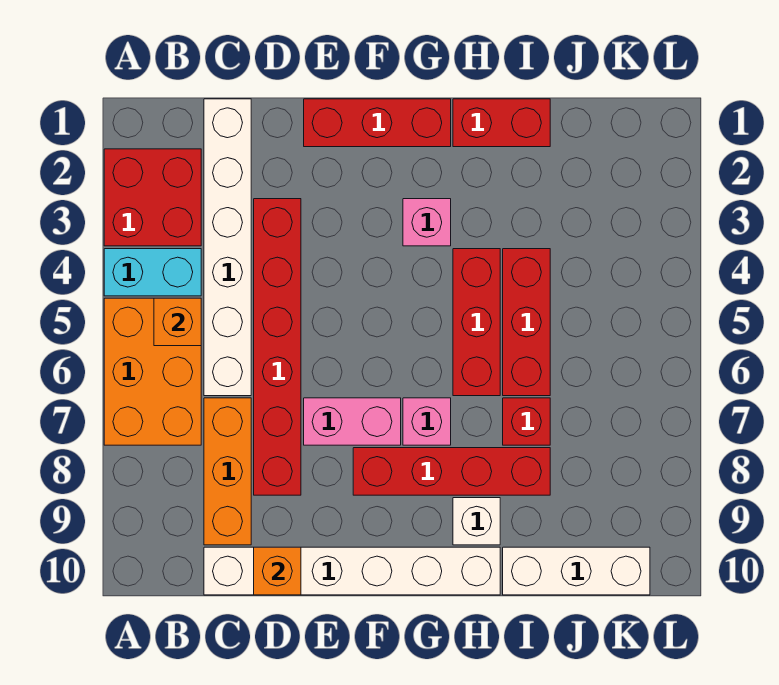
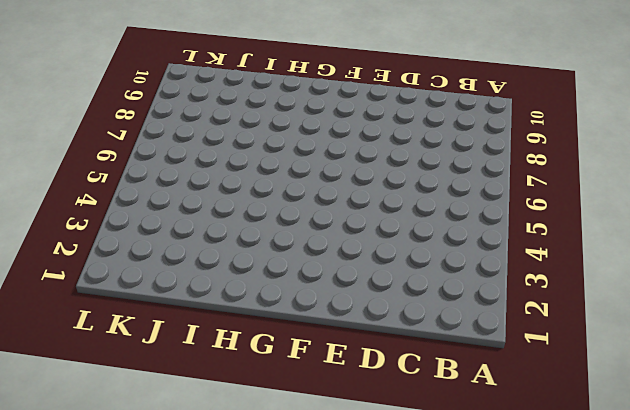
none -> red brick A2:B3 level 1
none -> cyan brick A4:B4 level 1
none -> orange brick A5:B7 level 1

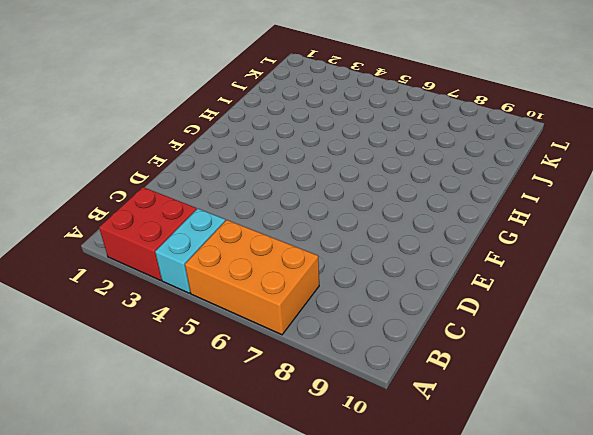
none -> white brick C1:C6 level 1
none -> orange brick C7:C9 level 1
none -> white brick C10:H10 level 1

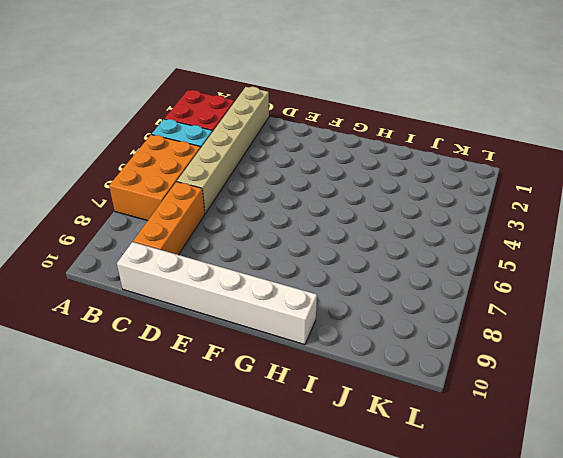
tan brick C1:C6 level 1 -> white brick C1:C6 level 1
none -> red brick D3:D8 level 1
none -> red brick E1:G1 level 1
none -> pink brick E7:F7 level 1

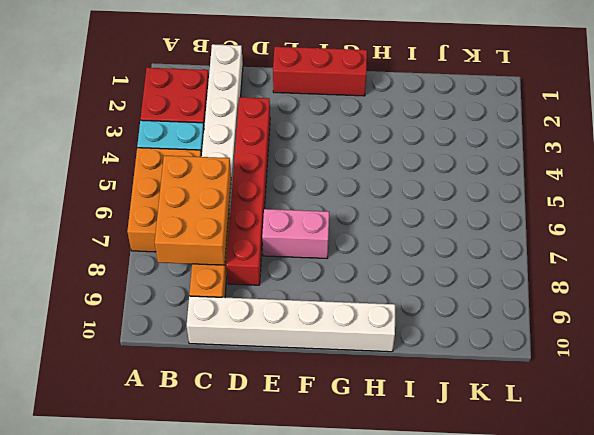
orange brick B6:C8 level 2 -> none
none -> red brick F8:I8 level 1
none -> pink brick G3 level 1
none -> pink brick G7 level 1

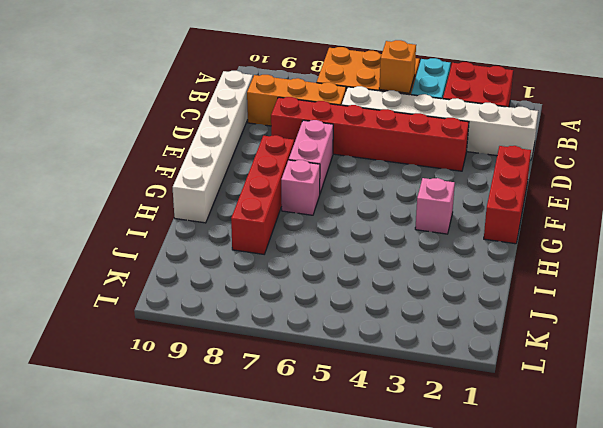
none -> red brick H1:I1 level 1
none -> red brick H4:H6 level 1
none -> white brick H9 level 1

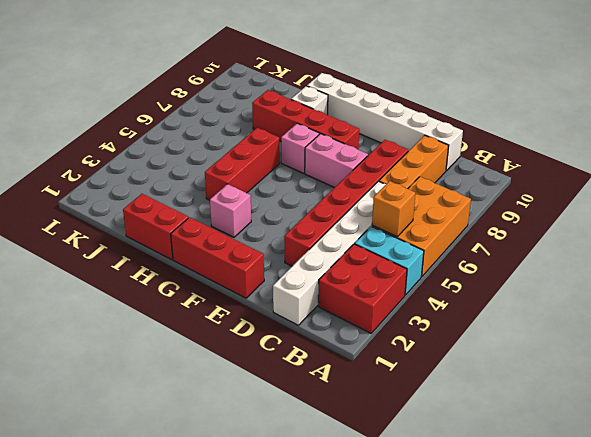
none -> red brick I4:I6 level 1
none -> red brick I7 level 1
none -> white brick I10:K10 level 1

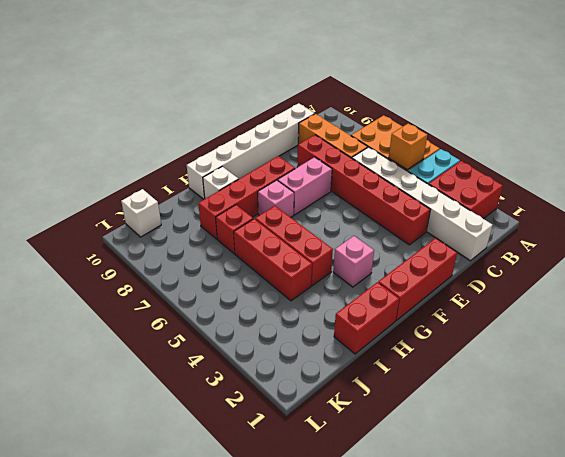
white brick K10 level 1 -> white brick I10:K10 level 1
none -> orange brick D10 level 2

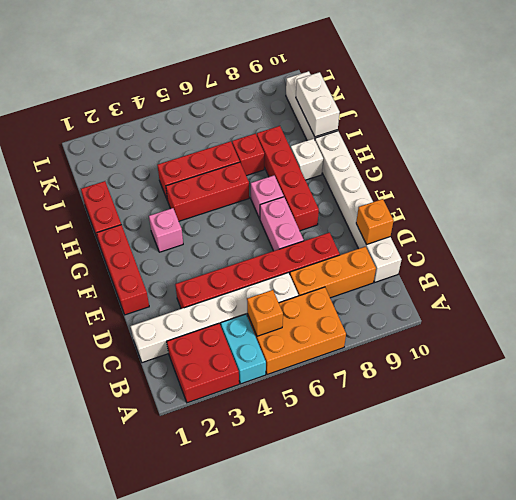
white brick I10:J10 level 2 -> none

